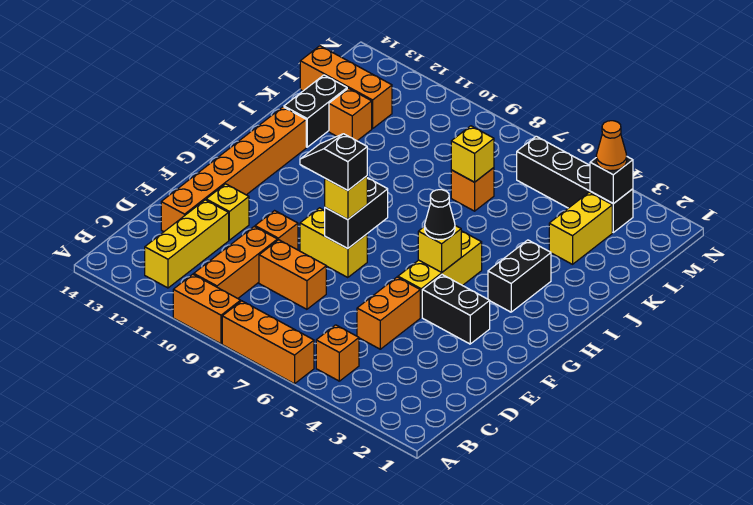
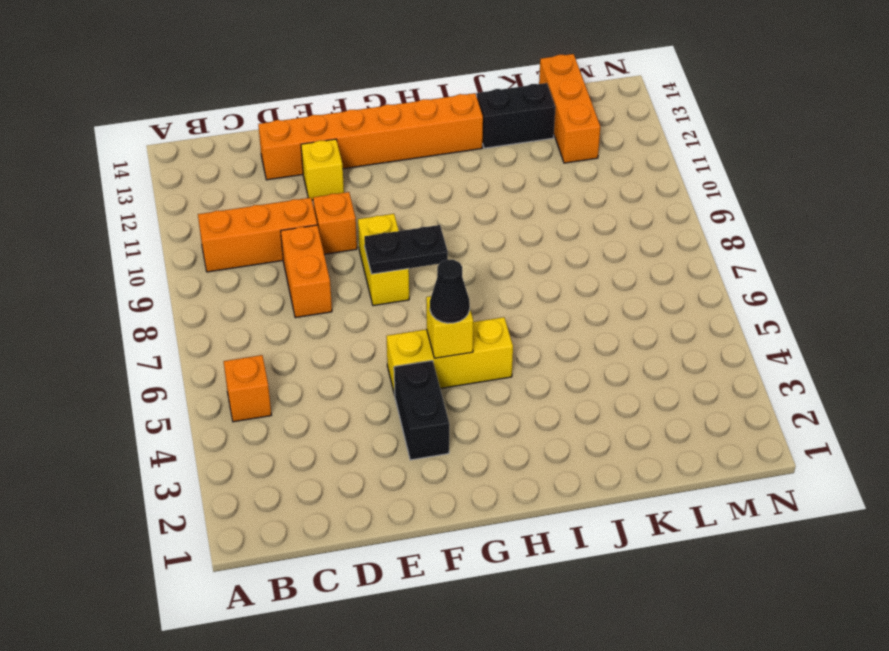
black plate F8:G8 level 2 -> black brick F8:G8 level 2
none -> orange brick A6:A8 level 1
none -> orange brick A9:A10 level 1
none -> yellow brick B12:D12 level 1

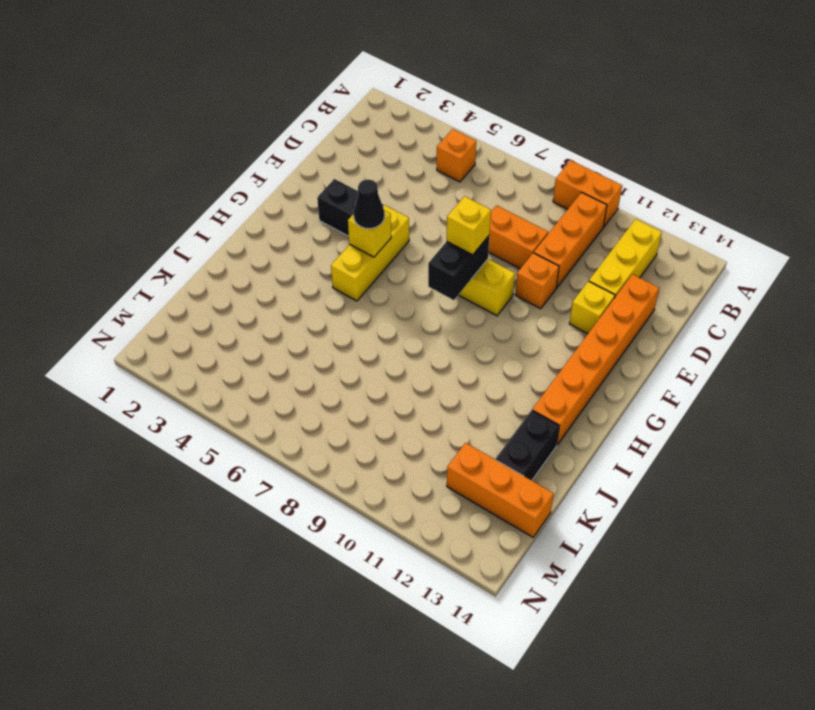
none -> orange brick A6:A8 level 1
none -> orange brick D5:E5 level 1
none -> black brick H3:I3 level 1

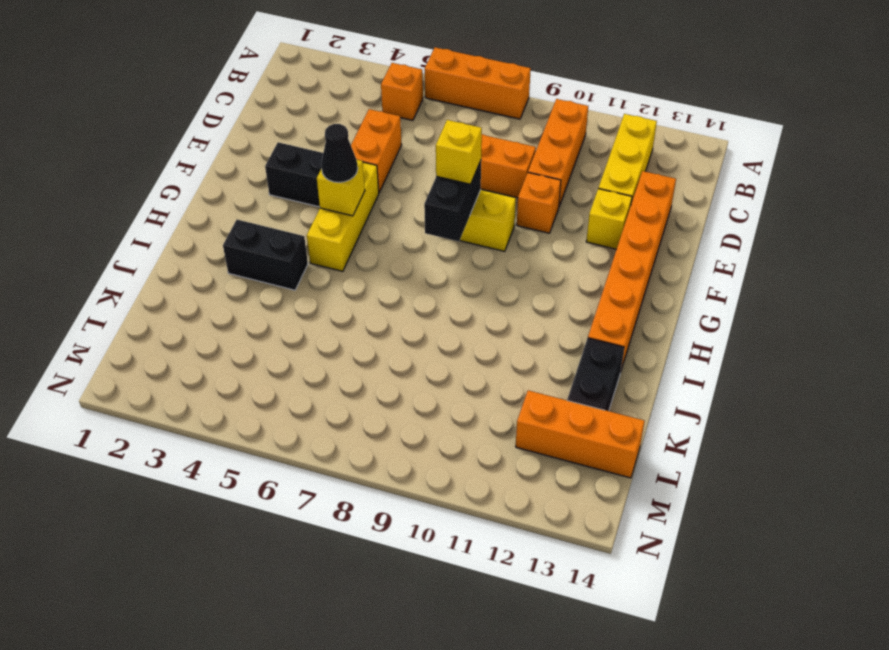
black brick I3:I4 level 1 -> black brick H3:I3 level 1
none -> orange brick A9:A10 level 1
none -> yellow brick K3:L3 level 1
none -> orange brick K7 level 1

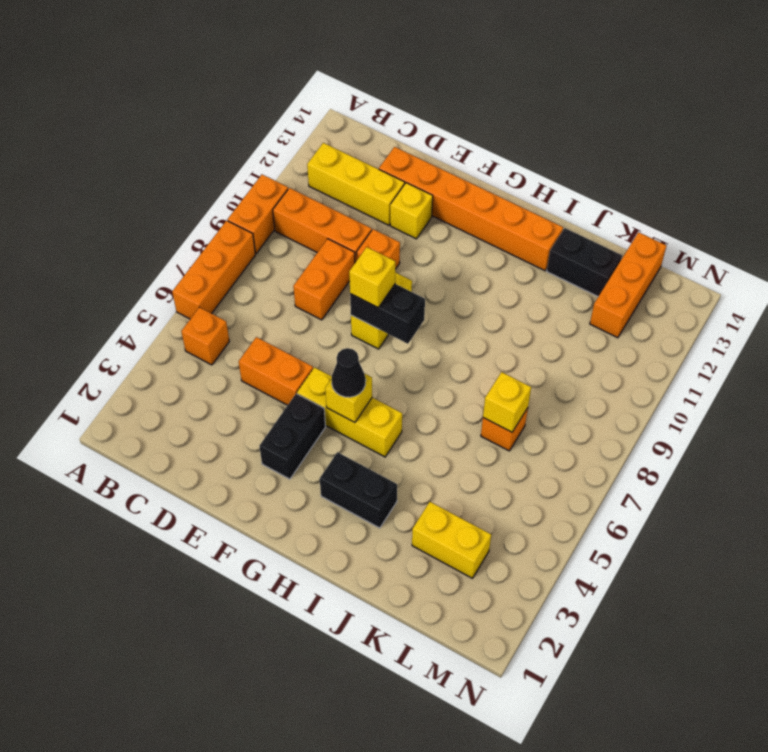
none -> orange brick K12 level 1
none -> black brick M3:M6 level 1
none -> black brick M3 level 2

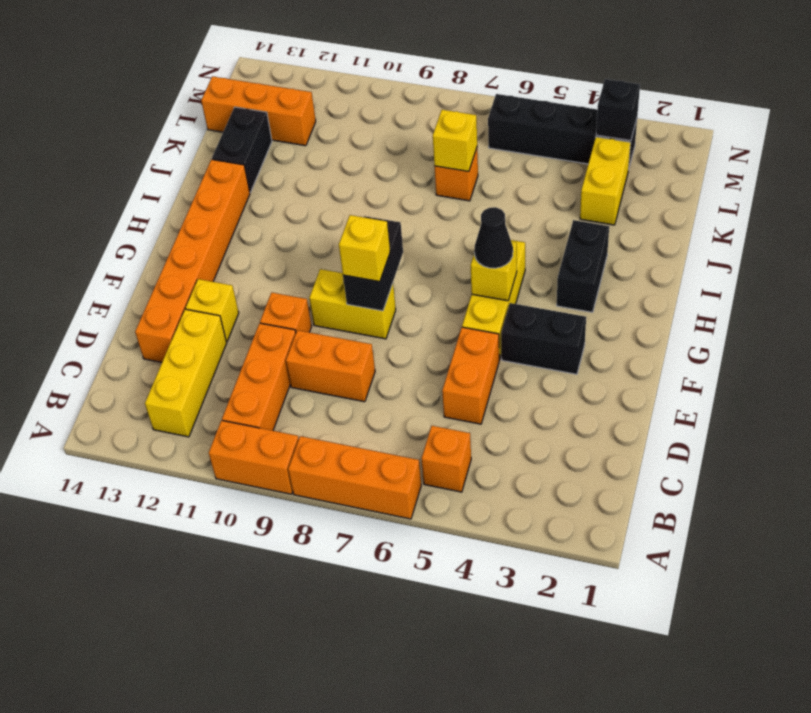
none -> orange brick K12 level 1
none -> orange cone M3 level 3
none -> black slope F8:F9 level 4 top 8

